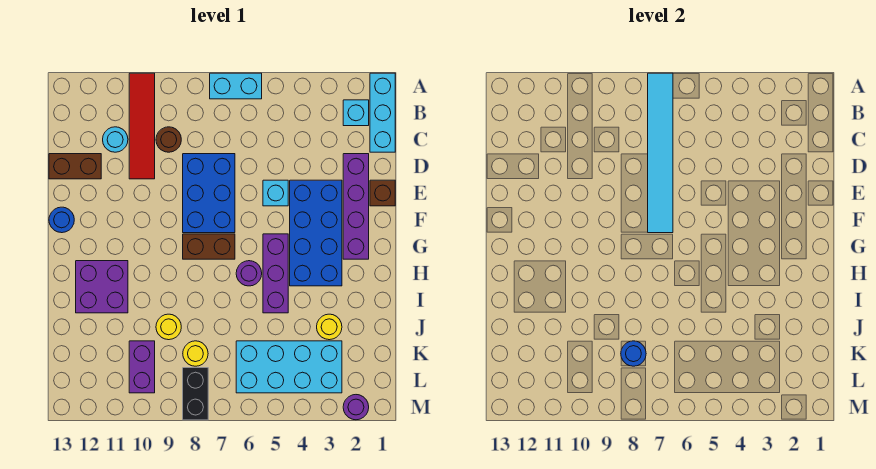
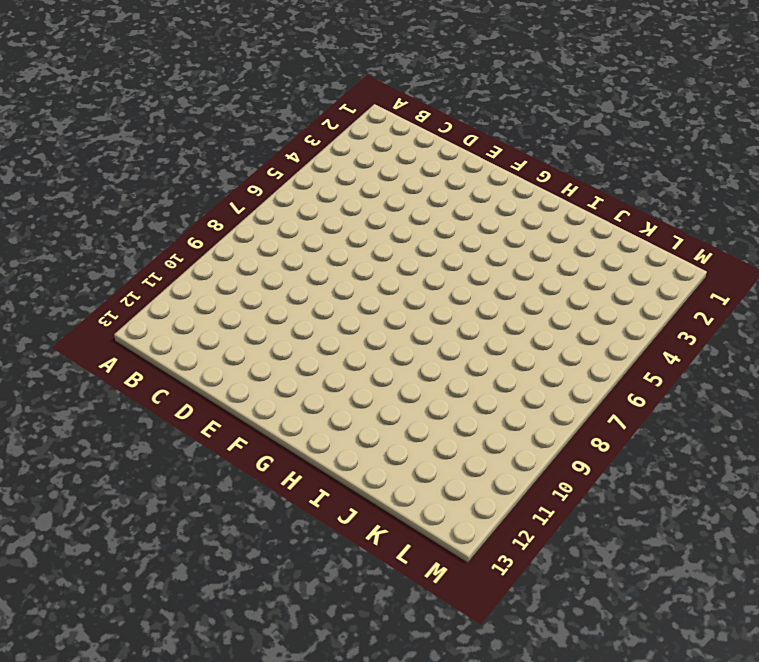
none -> cyan brick A1:C1 level 1
none -> cyan brick A6:A7 level 1
none -> red tile A10:D10 level 1

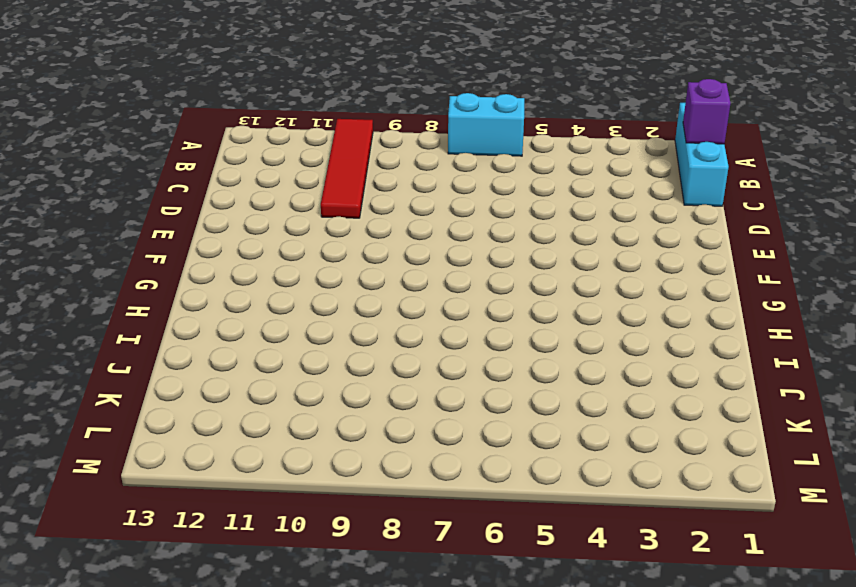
purple brick B1 level 2 -> none
none -> cyan brick B2 level 1
none -> brown round brick C9 level 1
none -> cyan round brick C11 level 1

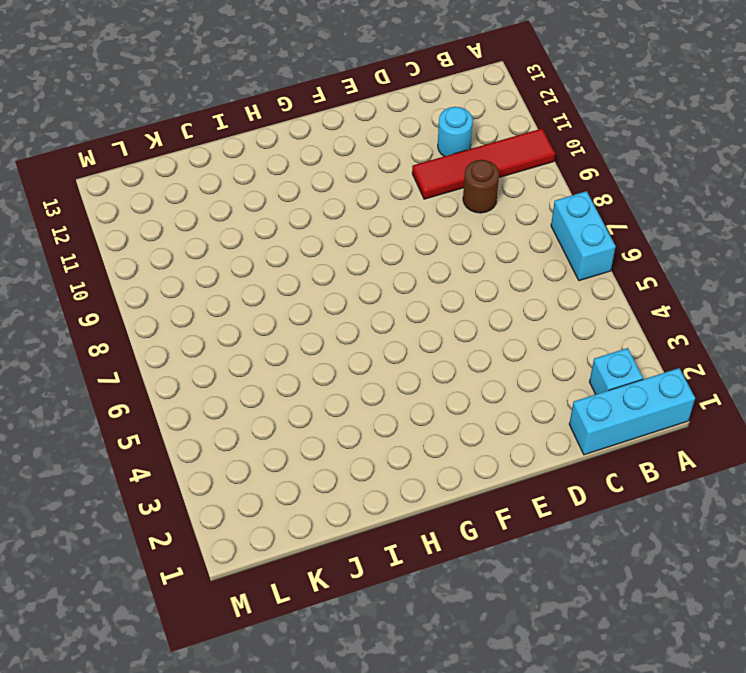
none -> purple brick D2:G2 level 1
none -> blue brick D7:F8 level 1
none -> brown brick D12:D13 level 1

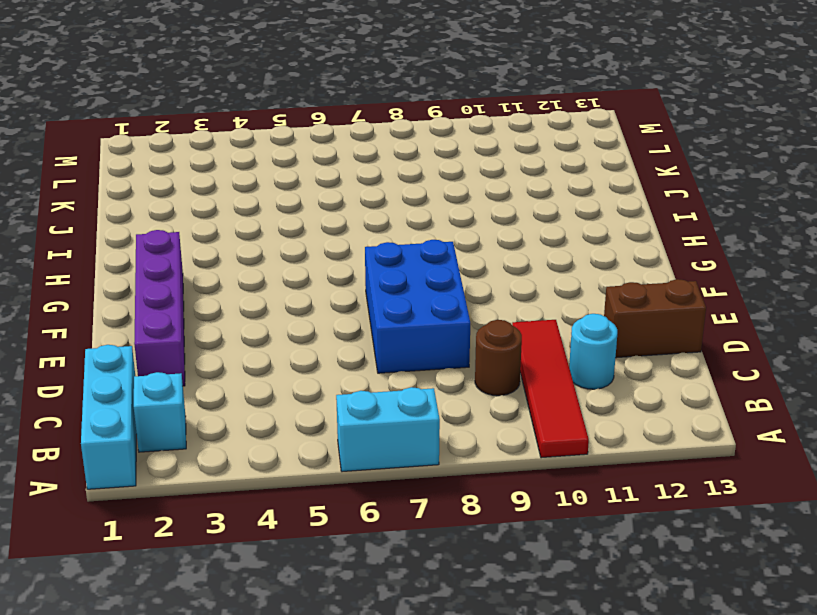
none -> brown brick E1 level 1
none -> blue brick E3:H4 level 1
none -> cyan brick E5 level 1

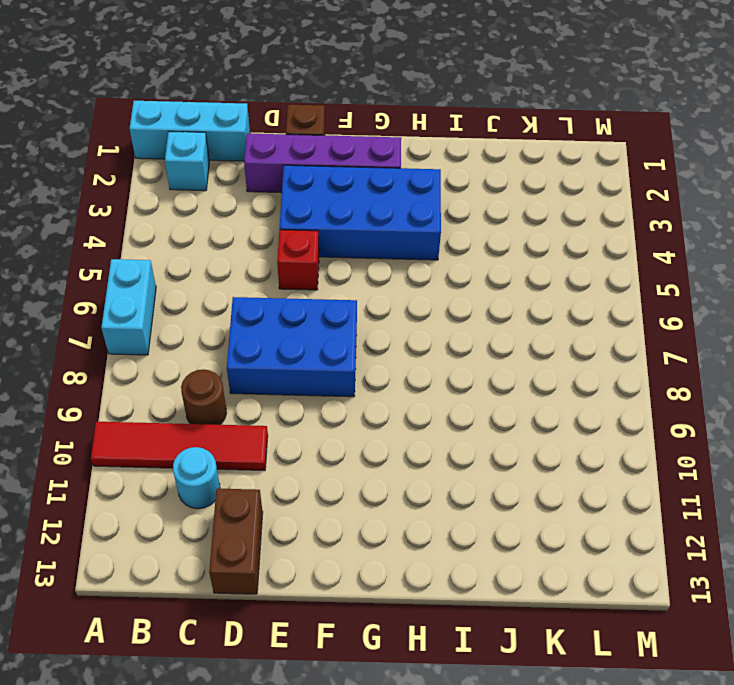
red brick E5 level 1 -> cyan brick E5 level 1
none -> blue round brick F13 level 1
none -> purple brick G5:I5 level 1
none -> brown brick G7:G8 level 1

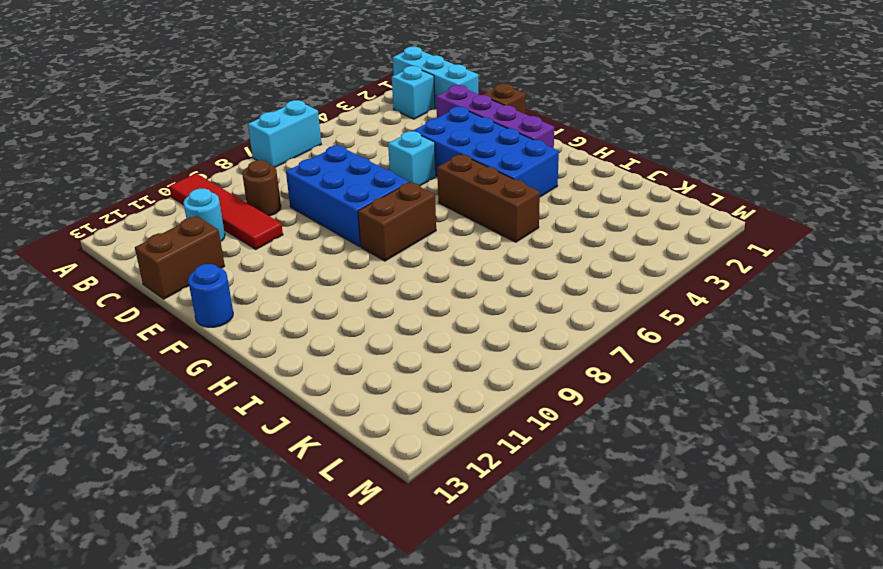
brown brick G5:I5 level 1 -> purple brick G5:I5 level 1
none -> purple round brick H6 level 1
none -> purple brick H11:I12 level 1
none -> yellow round brick J3 level 1

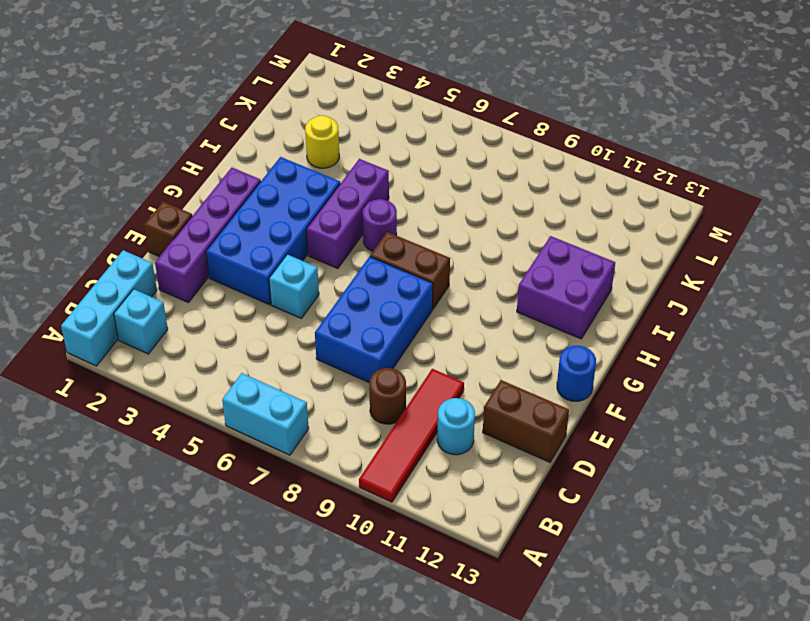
none -> yellow round brick J9 level 1
none -> cyan brick K3:L6 level 1
none -> yellow round brick K8 level 1

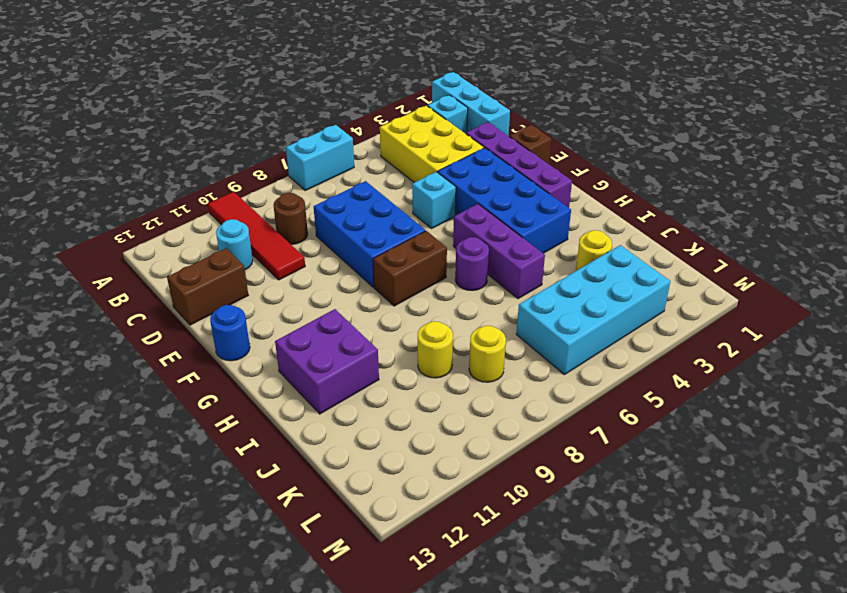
yellow brick B3:D4 level 1 -> none
none -> purple brick K10:L10 level 1
none -> black brick L8:M8 level 1
none -> purple round brick M2 level 1

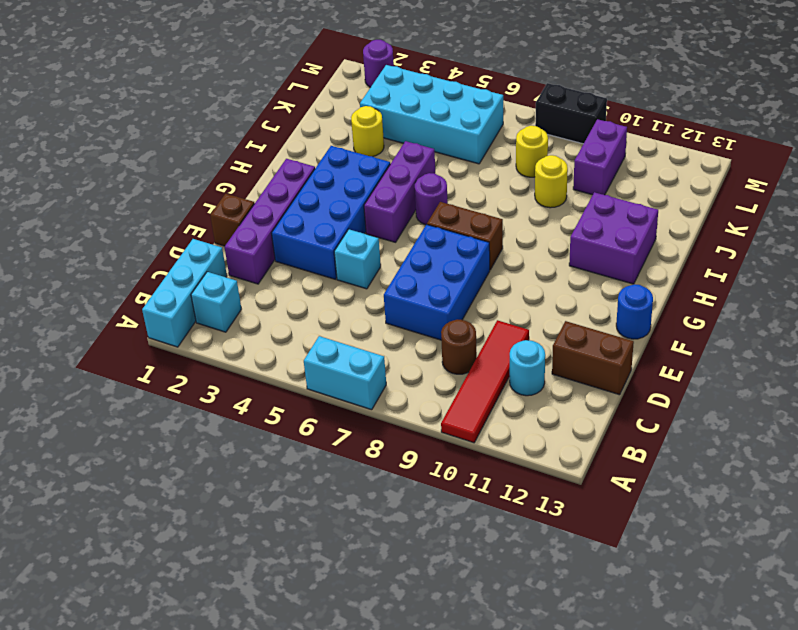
black brick M8:M9 level 1 -> black brick L8:M8 level 1
none -> cyan tile A7:F7 level 2
none -> blue round brick K8 level 2

